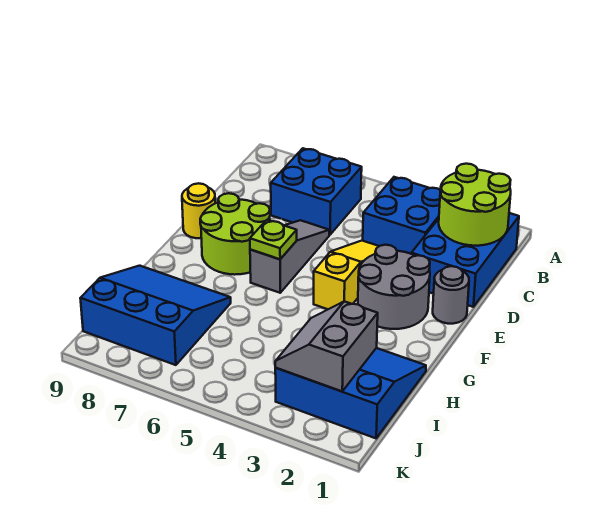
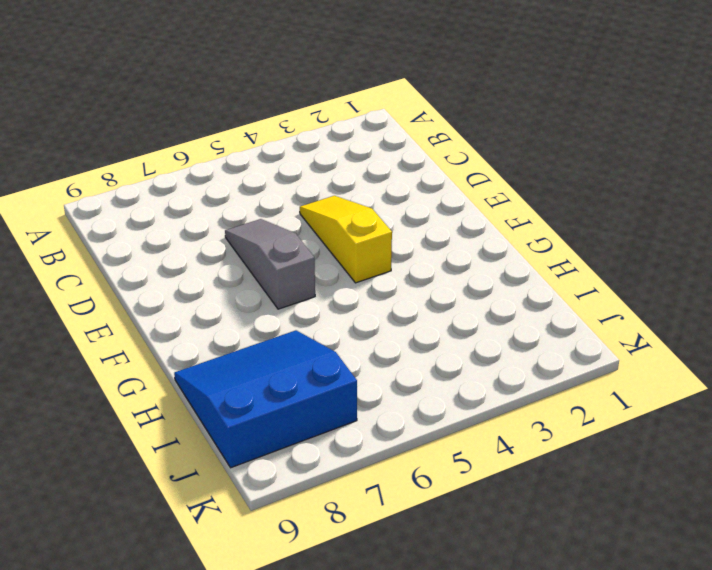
none -> blue brick B1:D2 level 1
none -> blue brick B3:C4 level 1
none -> blue brick B6:C7 level 1

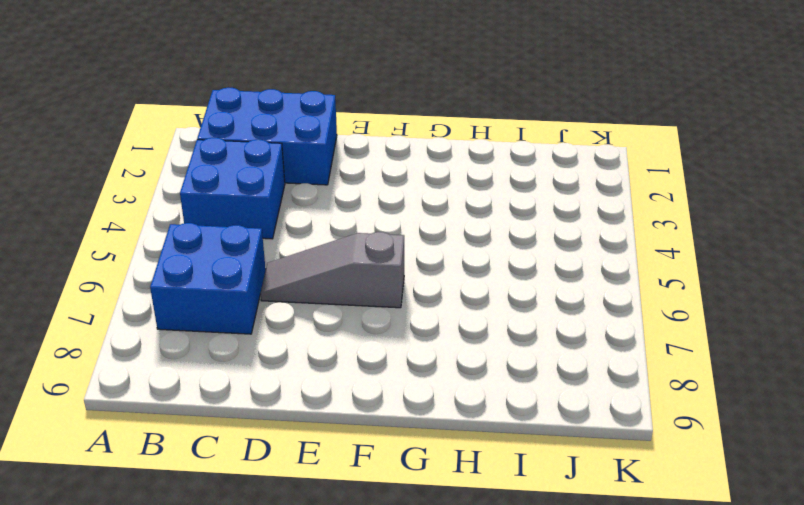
none -> yellow slope D4:F4 level 1 top F
none -> grey round brick E1 level 1
none -> grey round brick E2:F3 level 1

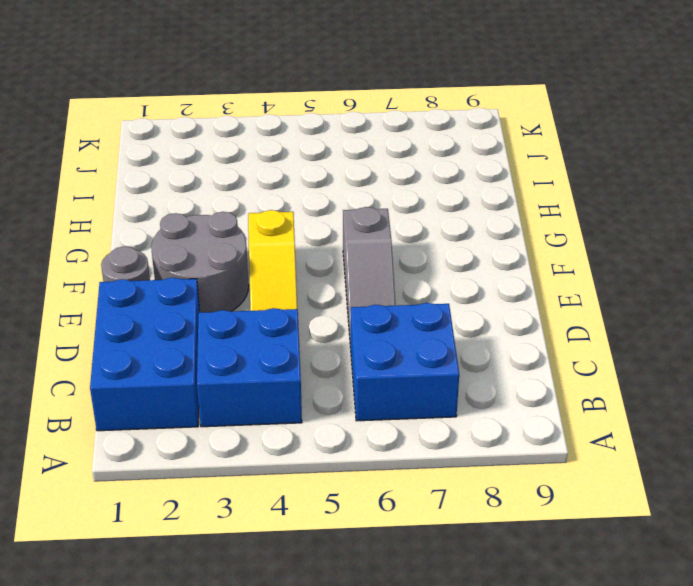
none -> lime round brick E7:F8 level 1
none -> yellow round brick E9 level 1
none -> blue slope H1:J3 level 1 top J

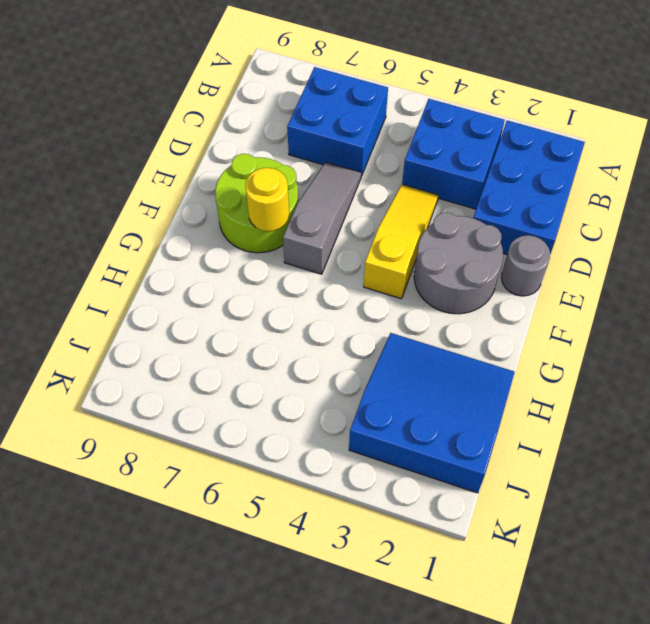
yellow round brick F7 level 2 -> yellow round brick E9 level 1
none -> blue slope H7:J9 level 1 top J
none -> lime round brick B1:C2 level 2
none -> lime plate F6 level 2

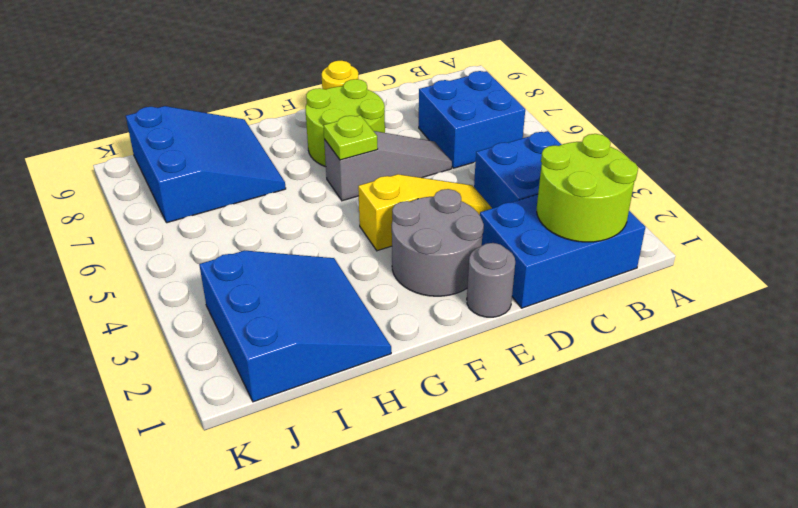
none -> grey slope I2:J3 level 2 top 2

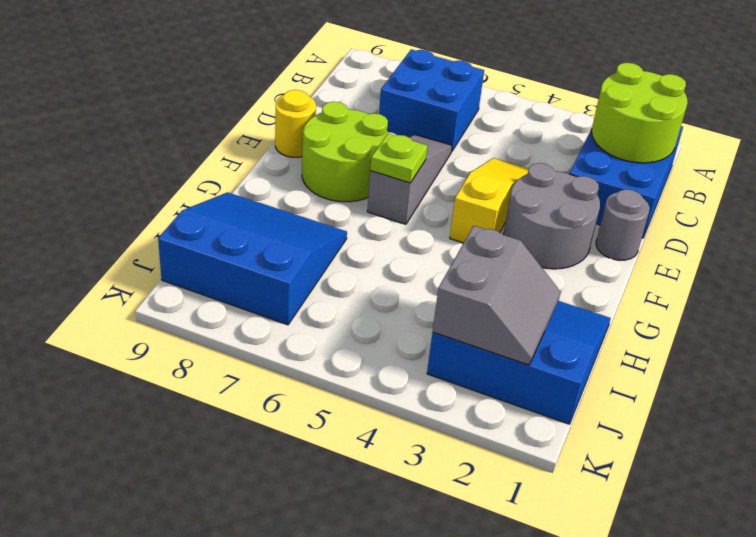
grey slope I2:J3 level 2 top 3 -> grey slope I2:J3 level 2 top 2
none -> blue brick B3:C4 level 1

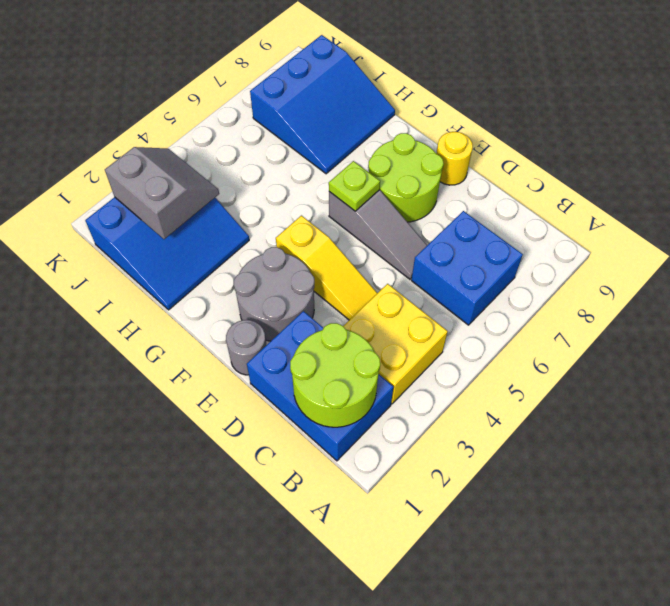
yellow brick B3:C4 level 1 -> blue brick B3:C4 level 1

